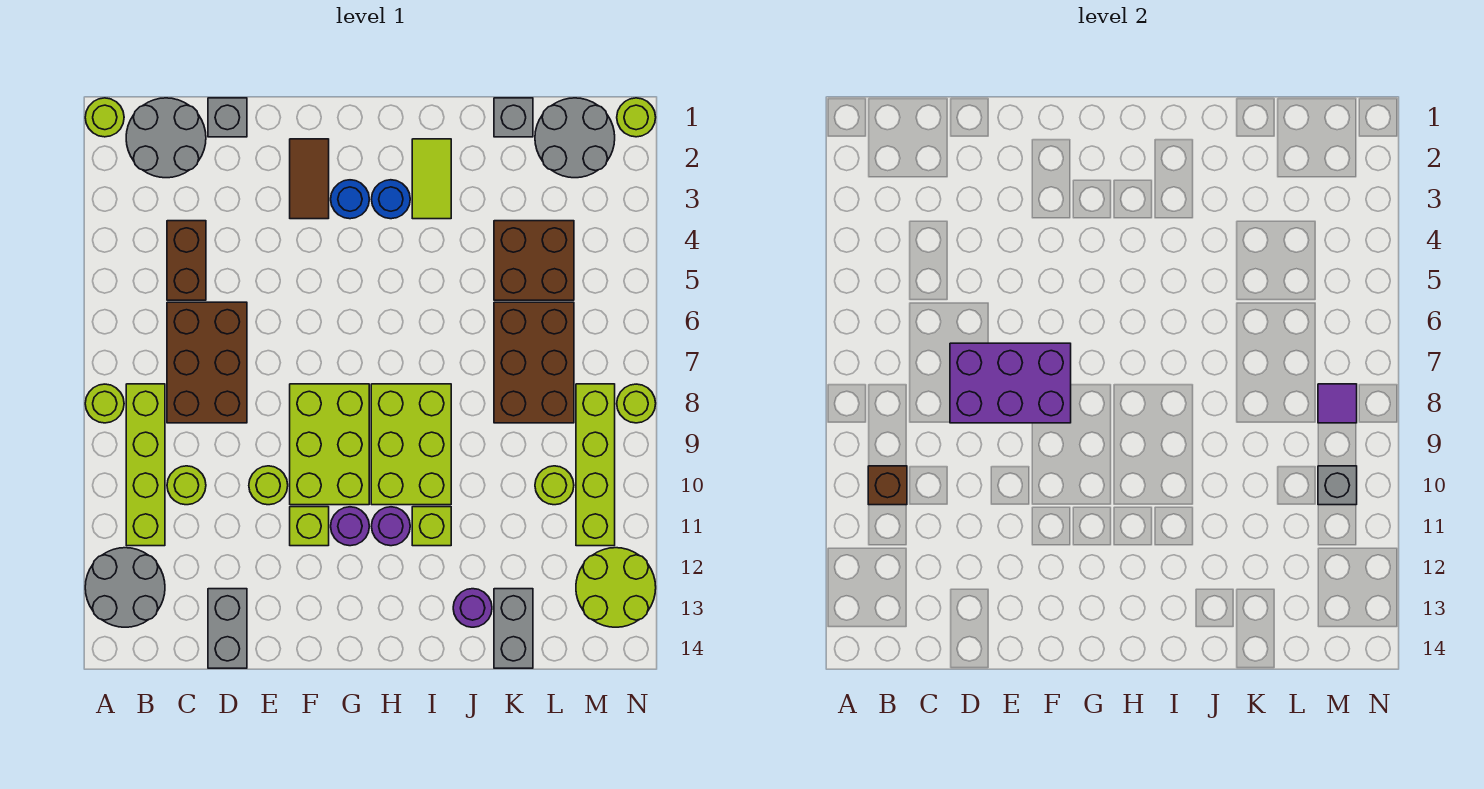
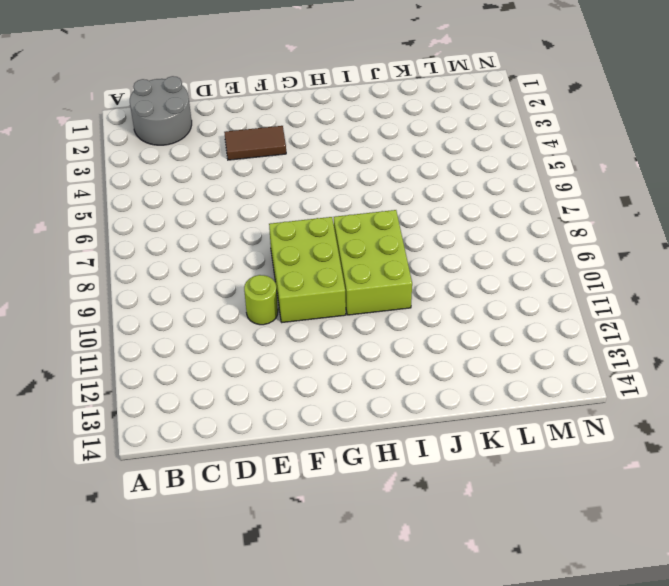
brown tile E3:F3 level 1 -> brown tile F2:F3 level 1
none -> lime round brick A1 level 1
none -> lime round brick A8 level 1
none -> grey round brick A12:B13 level 1
none -> lime brick B8:B11 level 1

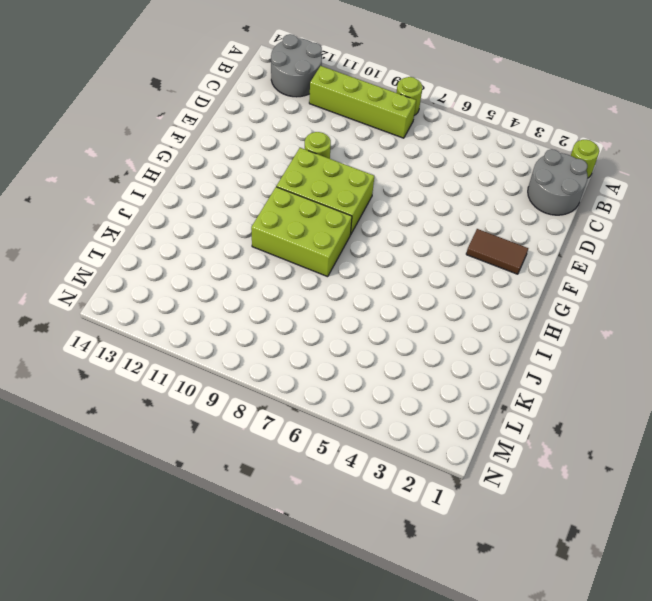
none -> brown brick C4:C5 level 1
none -> brown brick C6:D8 level 1
none -> lime round brick C10 level 1
none -> grey brick D1 level 1

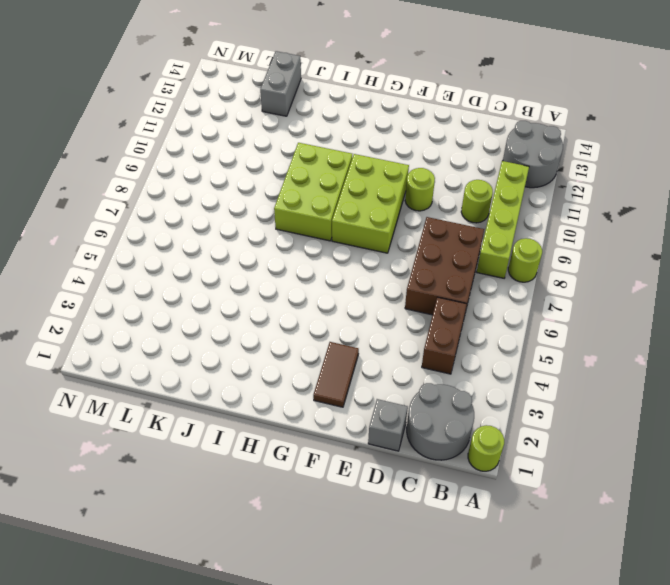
none -> grey brick D13:D14 level 1
none -> lime brick F11 level 1
none -> blue round brick G3 level 1
none -> purple round brick G11 level 1

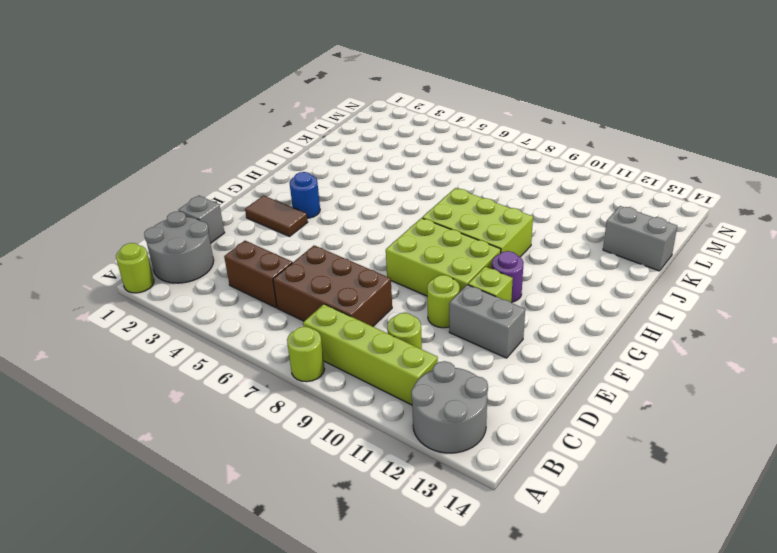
grey brick E11:E12 level 1 -> grey brick D13:D14 level 1
none -> blue round brick H3 level 1
none -> purple round brick H11 level 1
none -> lime tile I2:I3 level 1
none -> lime brick I11 level 1

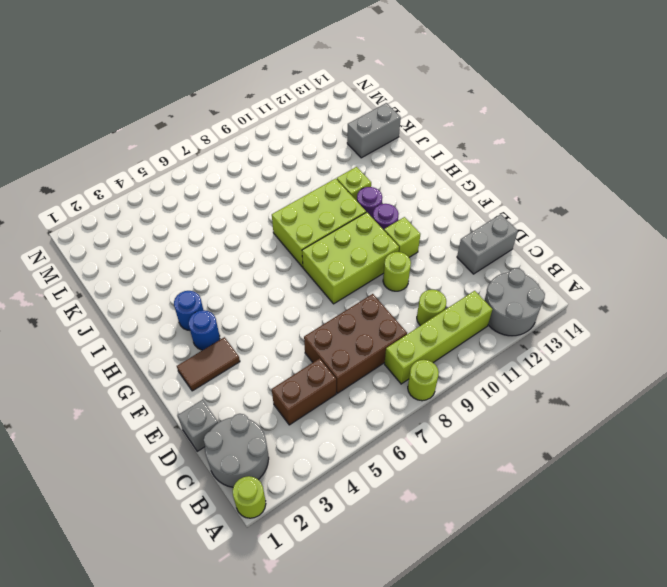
none -> lime tile I2:I3 level 1
none -> purple round brick J13 level 1
none -> grey brick K1 level 1
none -> brown brick K4:L5 level 1

